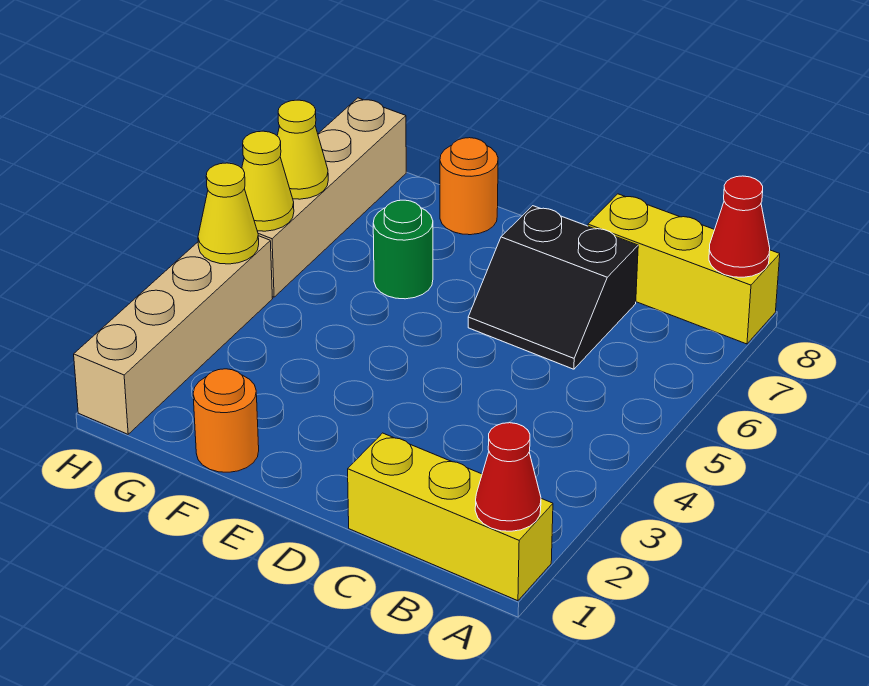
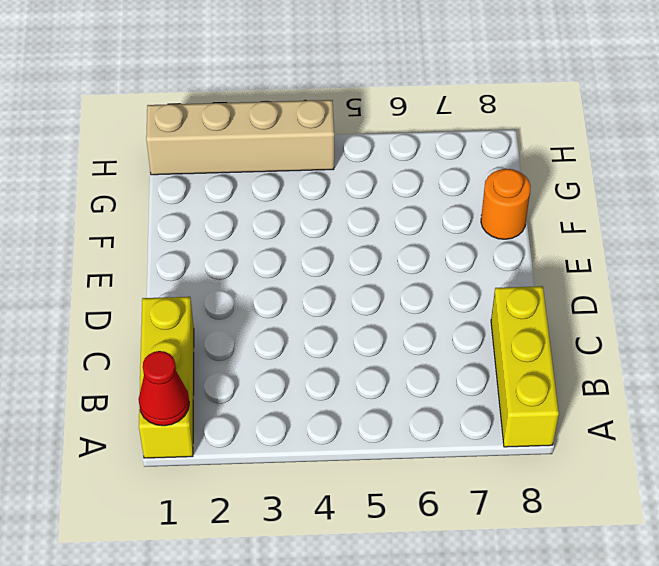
none -> black slope C6:D7 level 1 top 7
none -> orange round brick F1 level 1
none -> green round brick F6 level 1

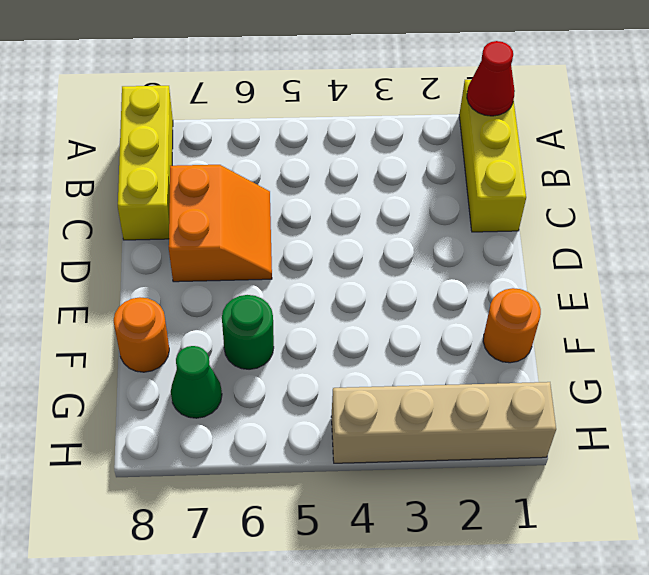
orange slope C6:D7 level 1 top 7 -> black slope C6:D7 level 1 top 7
green cone G7 level 1 -> none
none -> tan brick H5:H8 level 1
none -> red cone A8 level 2
none -> yellow cone H4 level 2

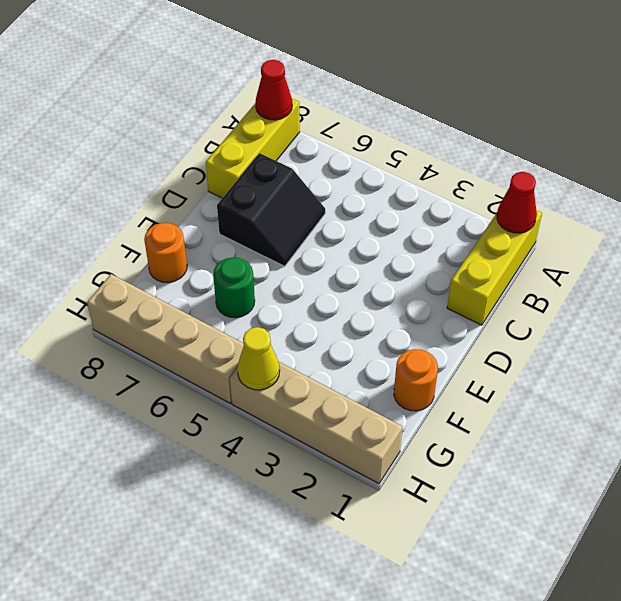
none -> yellow cone H5 level 2
none -> yellow cone H6 level 2

